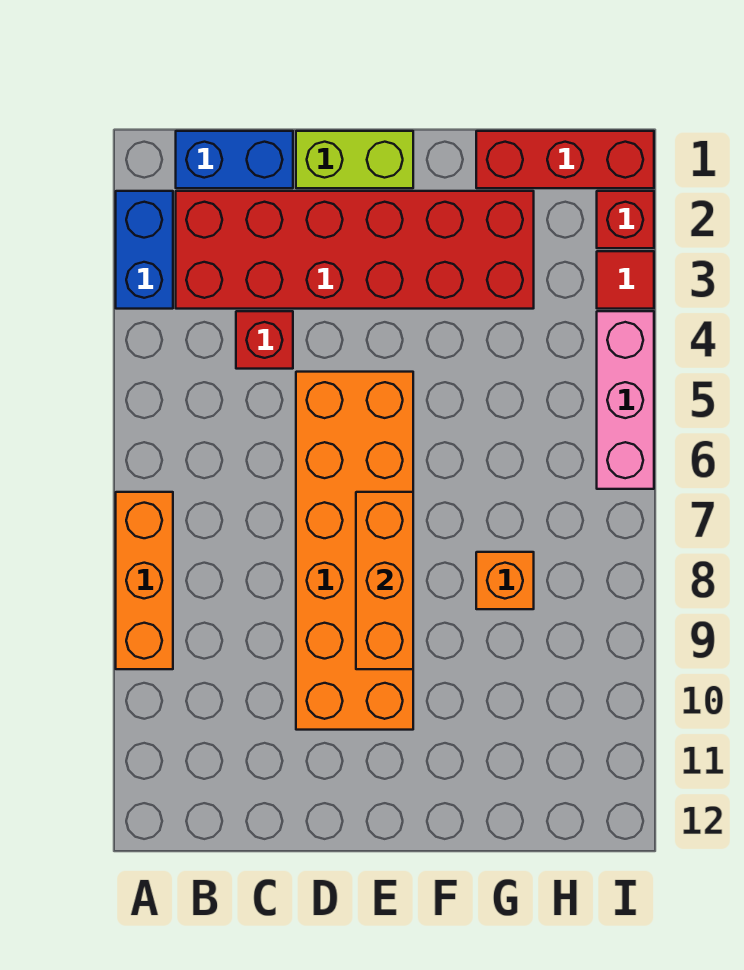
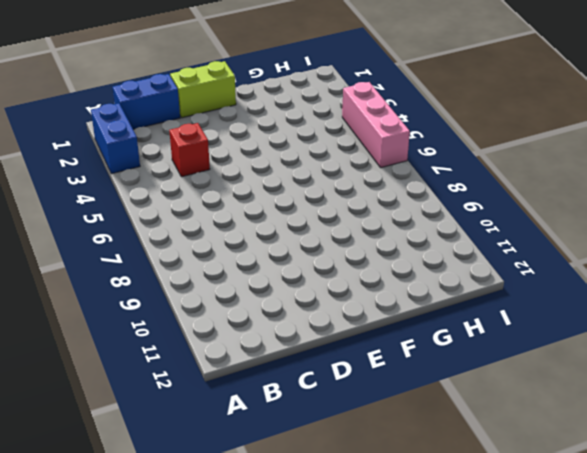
none -> orange brick A7:A9 level 1
none -> red brick B2:G3 level 1
none -> orange brick D5:E10 level 1

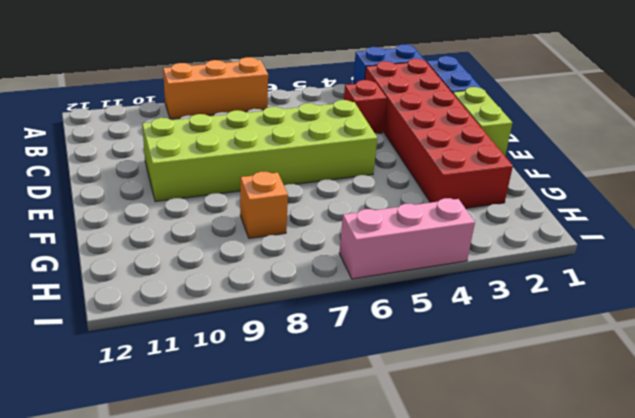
lime brick D5:E10 level 1 -> orange brick D5:E10 level 1
none -> red brick G1:I1 level 1
none -> red brick I2 level 1
none -> red tile I3 level 1

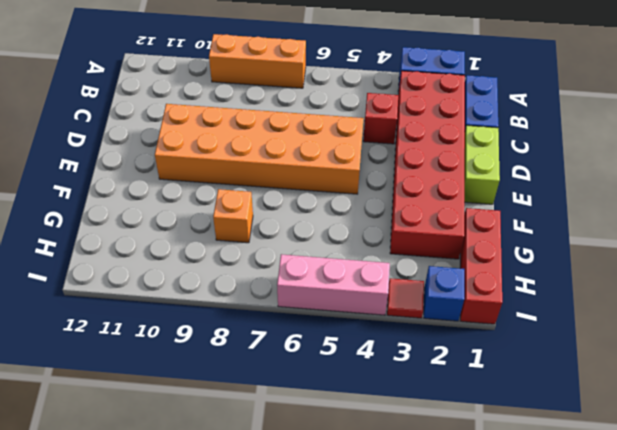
blue brick I2 level 1 -> red brick I2 level 1
none -> orange brick E7:E9 level 2

